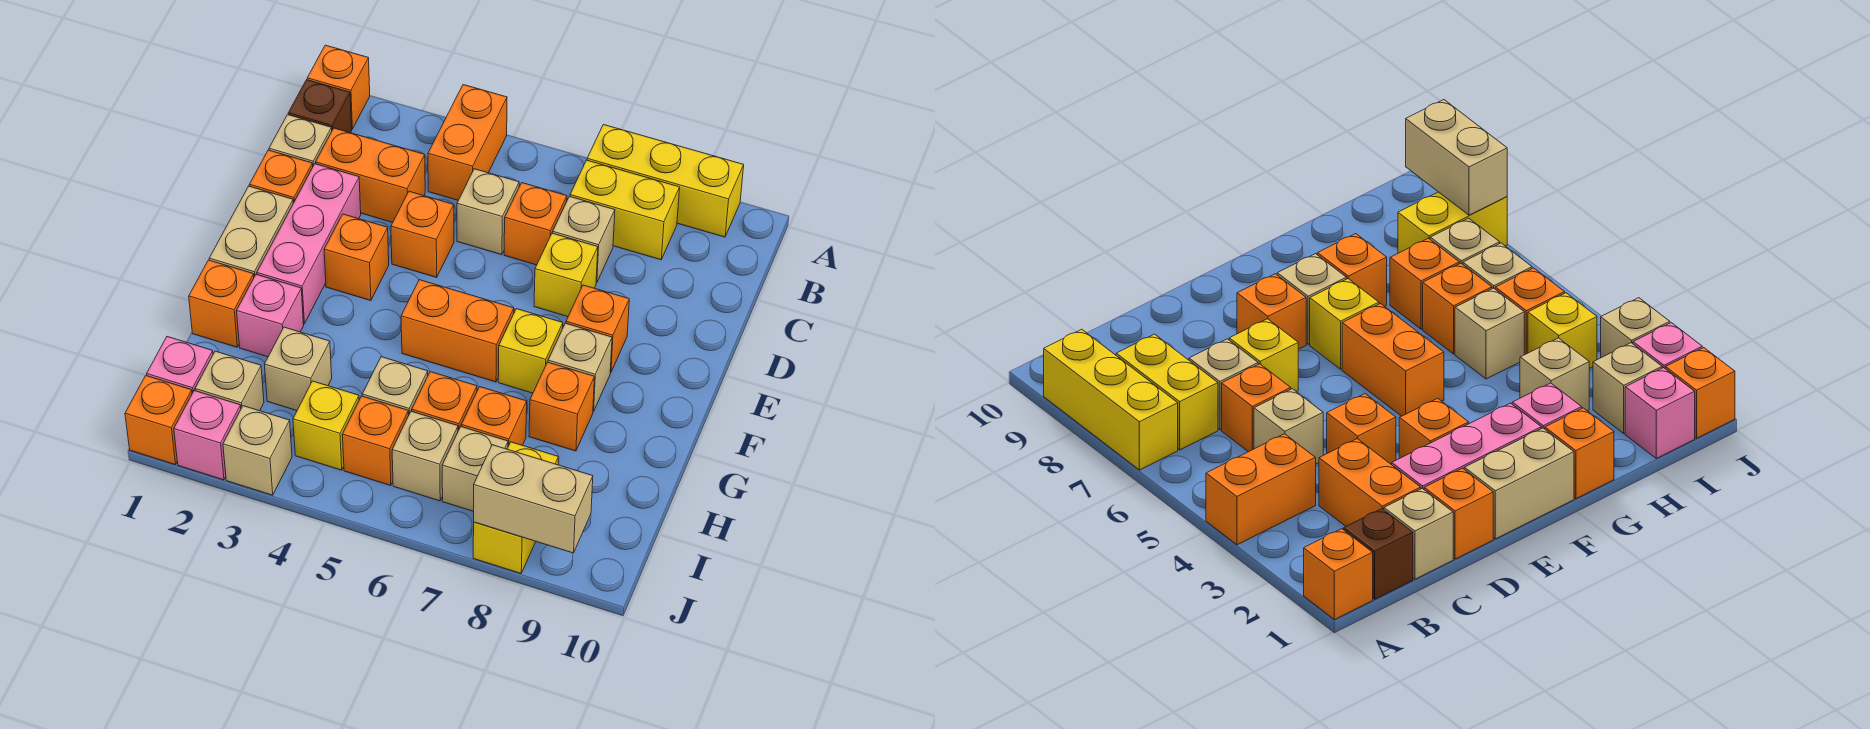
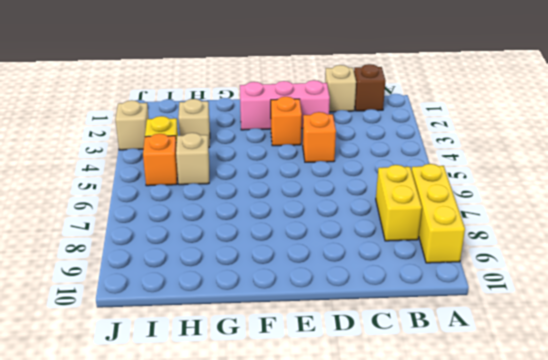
none -> orange brick A1 level 1
none -> orange brick A4:B4 level 1
none -> orange brick C2:C3 level 1
none -> tan brick C5 level 1

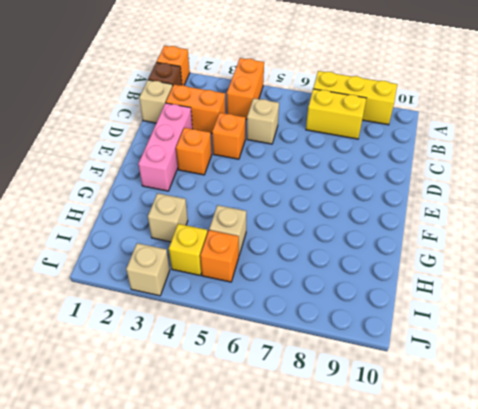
none -> orange brick C6 level 1
none -> tan brick C7 level 1
none -> orange brick D1 level 1
none -> yellow brick D7 level 1

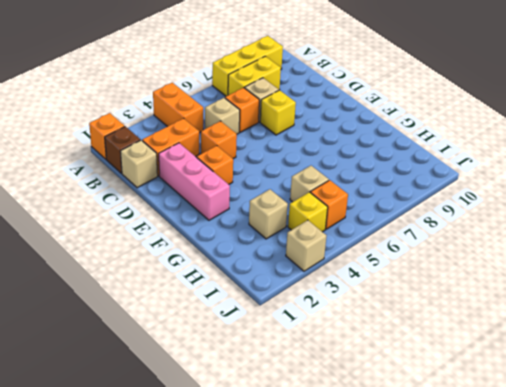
none -> orange brick D1 level 1
none -> tan brick E1:F1 level 1
none -> orange brick E8 level 1
none -> orange brick F5:F6 level 1

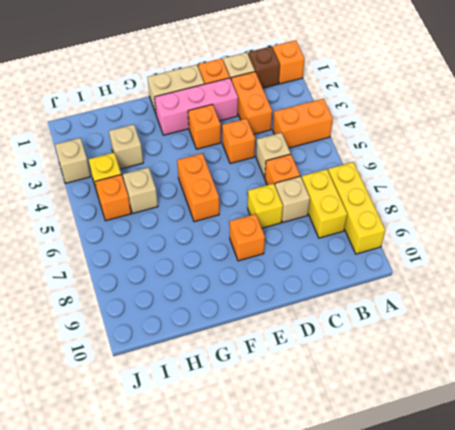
none -> yellow brick F7 level 1
none -> tan brick F8 level 1
none -> orange brick G1 level 1
none -> pink brick G2 level 1

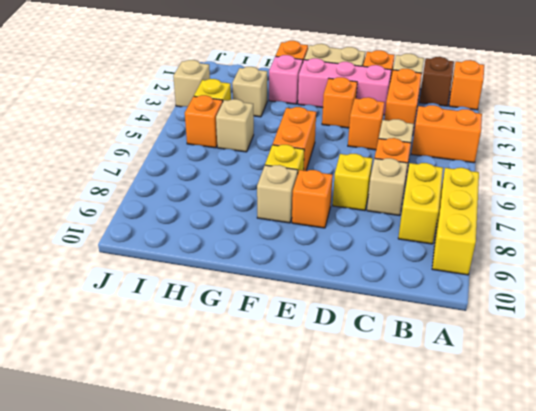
none -> orange brick G8 level 1
none -> orange brick H6 level 1
none -> orange brick H7 level 1
none -> pink brick I1 level 1

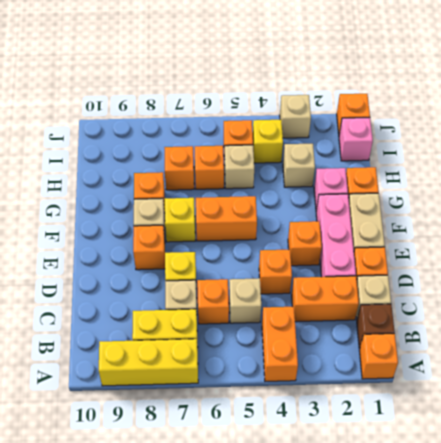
none -> tan brick I2 level 1
none -> tan brick I6 level 1
none -> tan brick I7 level 1
none -> yellow brick I8:J8 level 1

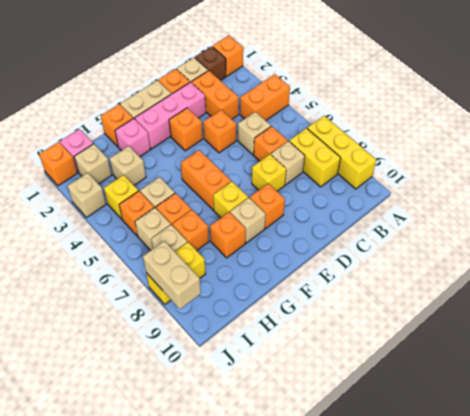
none -> pink brick J2 level 1

